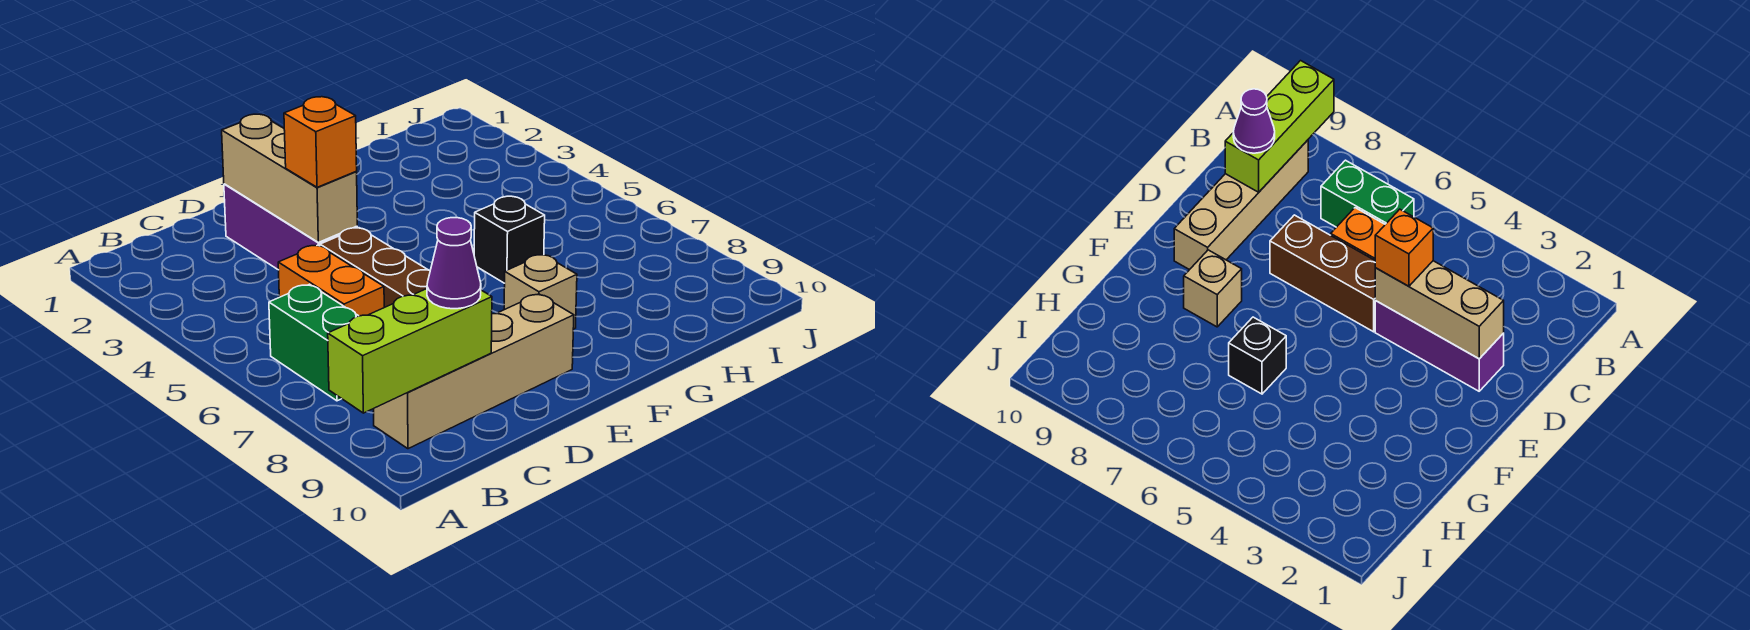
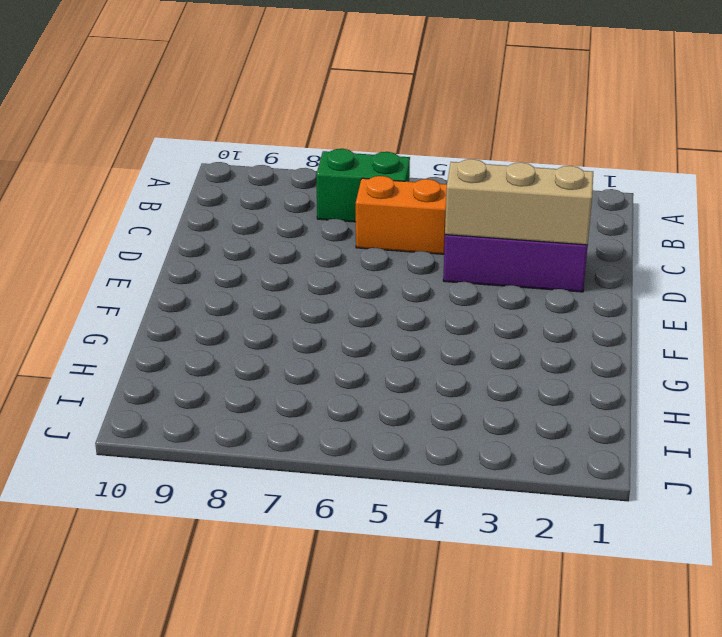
none -> tan brick B9:E9 level 1
none -> brown brick D5:D7 level 1

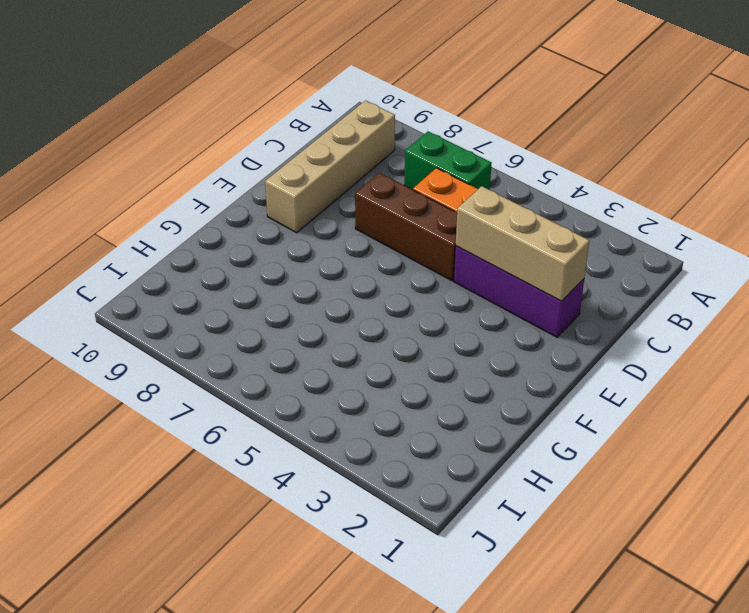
none -> tan brick F8 level 1
none -> black brick G6 level 1

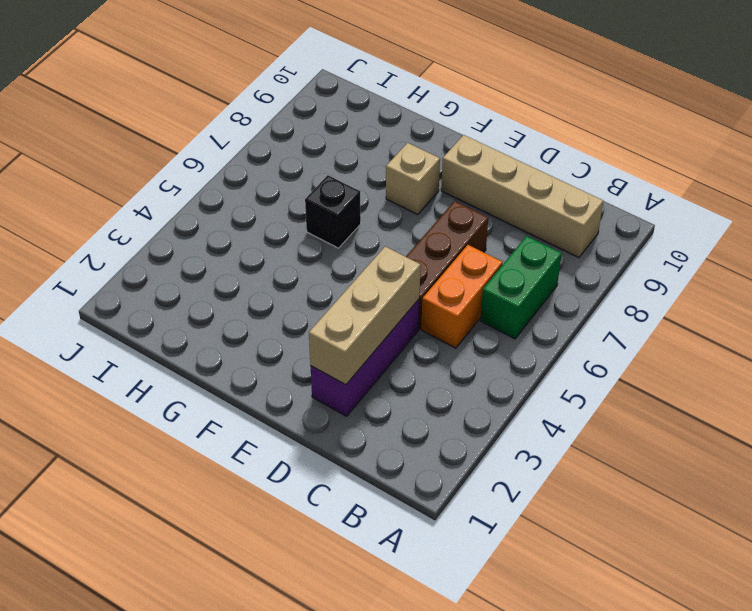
none -> lime brick A9:C9 level 2
none -> purple cone C9 level 3

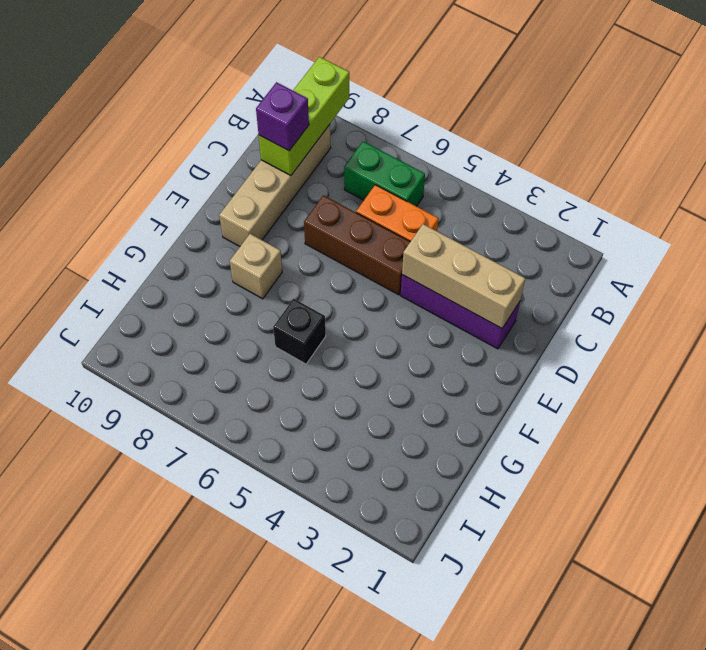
purple brick C9 level 3 -> purple cone C9 level 3
none -> orange brick D4 level 3

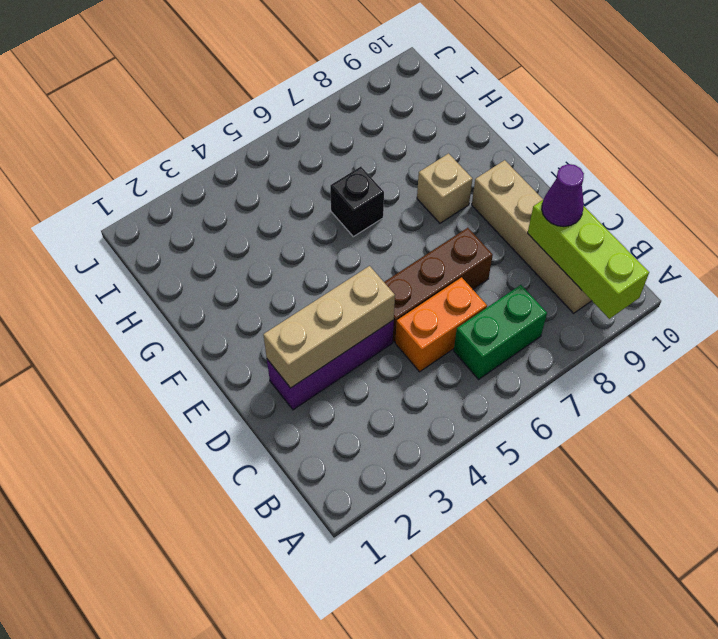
none -> orange brick D4 level 3

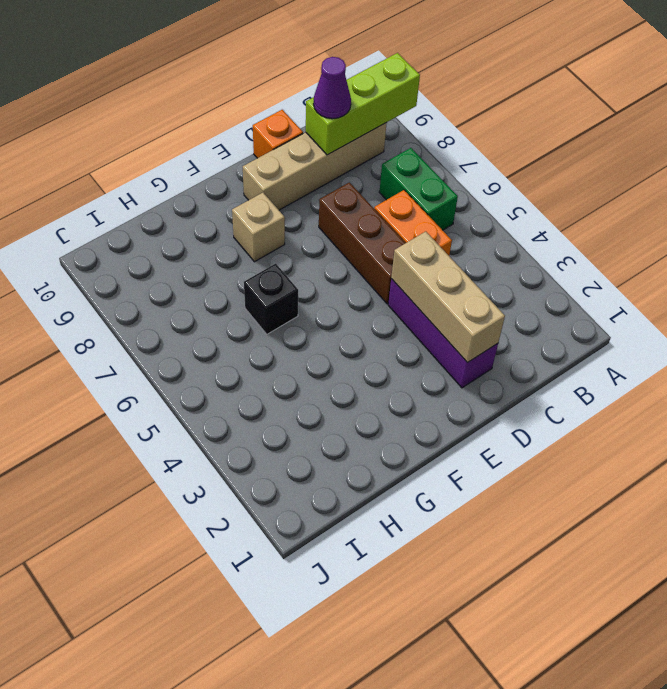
orange brick D10 level 1 -> orange brick D4 level 3

